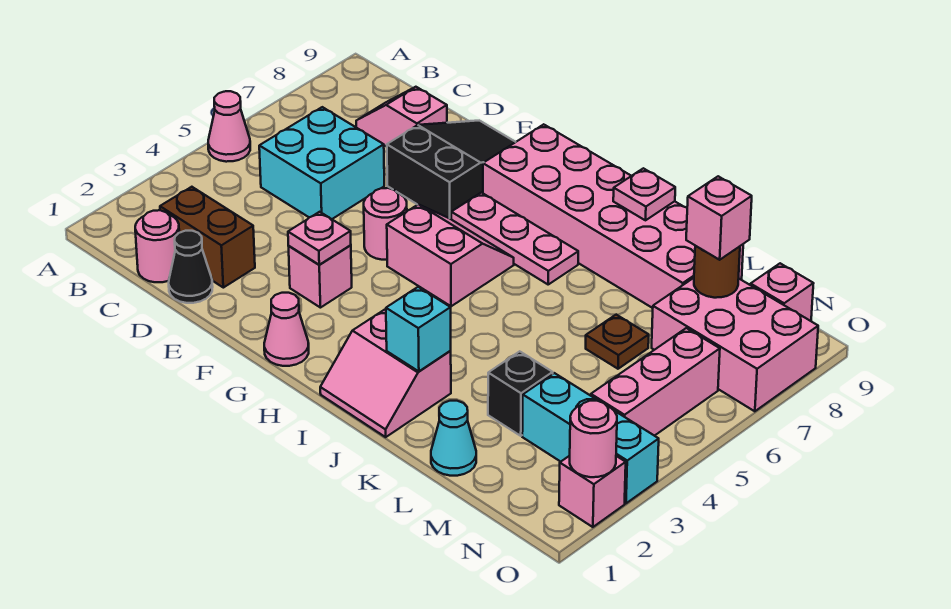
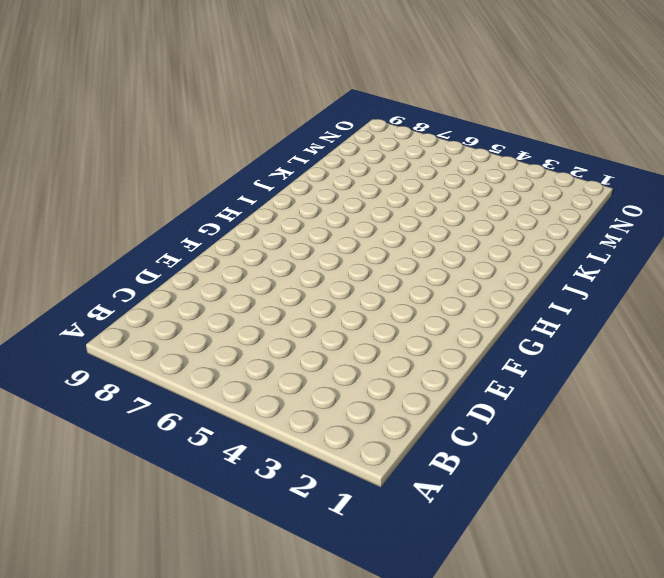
none -> pink cone A5 level 1
none -> pink round brick C1 level 1
none -> brown brick C2:D2 level 1

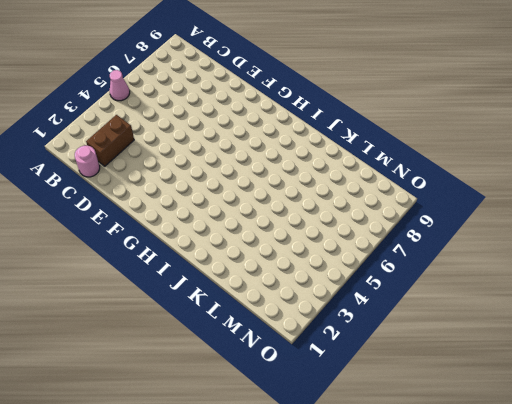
brown brick C2:C3 level 1 -> brown brick C2:D2 level 1
none -> cyan brick C5:D6 level 1
none -> pink slope C8:D8 level 1 top D
none -> black cone D1 level 1

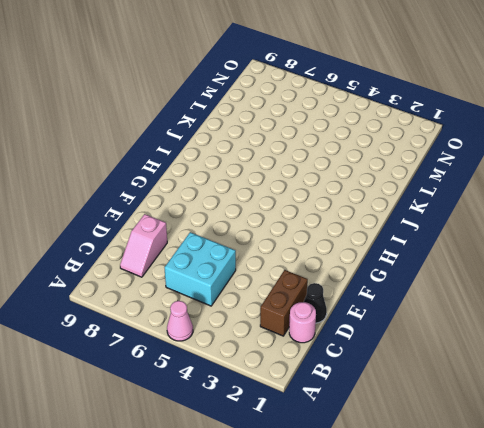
none -> black slope E7:F9 level 1 top 7
none -> pink brick F3 level 1
none -> pink round brick F5 level 1

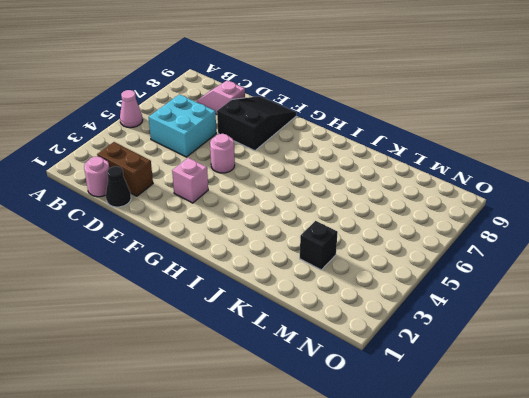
none -> pink cone G1 level 1
none -> pink slope G5:H6 level 1 top 5
none -> pink plate G7:I7 level 1

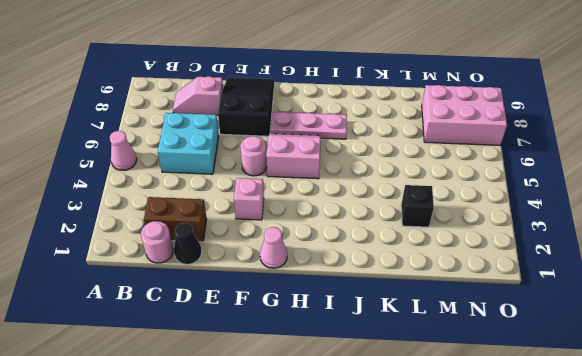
none -> pink brick G8:L9 level 1
none -> pink slope I1:J2 level 1 top 2
none -> cyan cone L1 level 1

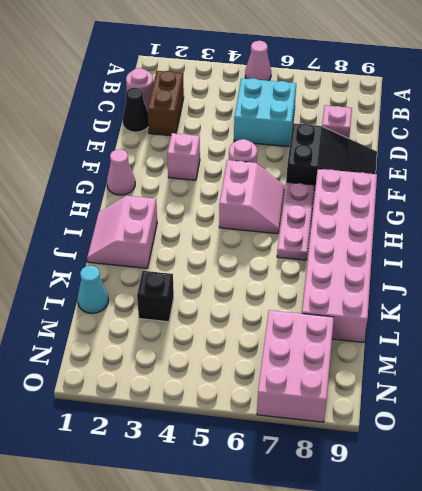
none -> brown plate L6 level 1
none -> cyan brick M3:O3 level 1
none -> pink brick N4:N6 level 1

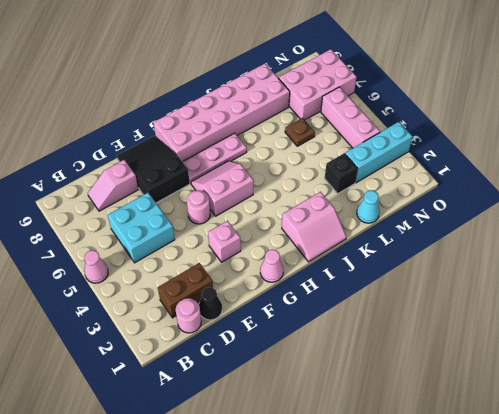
none -> pink brick N9 level 1
none -> pink brick O2 level 1
none -> pink plate F3 level 2

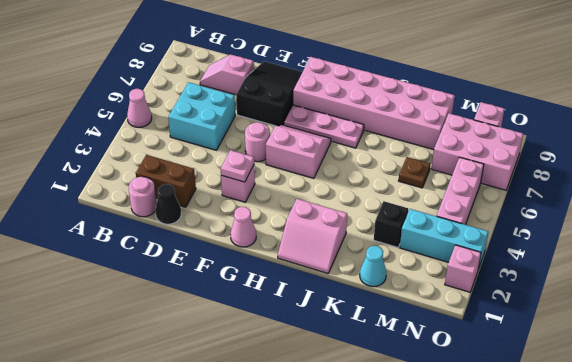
none -> cyan brick J2 level 2
none -> pink plate J9 level 2
none -> brown round brick M8 level 2

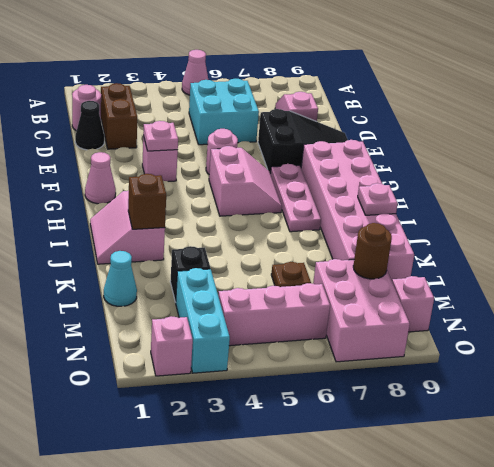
brown brick J2 level 2 -> cyan brick J2 level 2
none -> pink round brick O2 level 2
none -> pink brick M8 level 3

